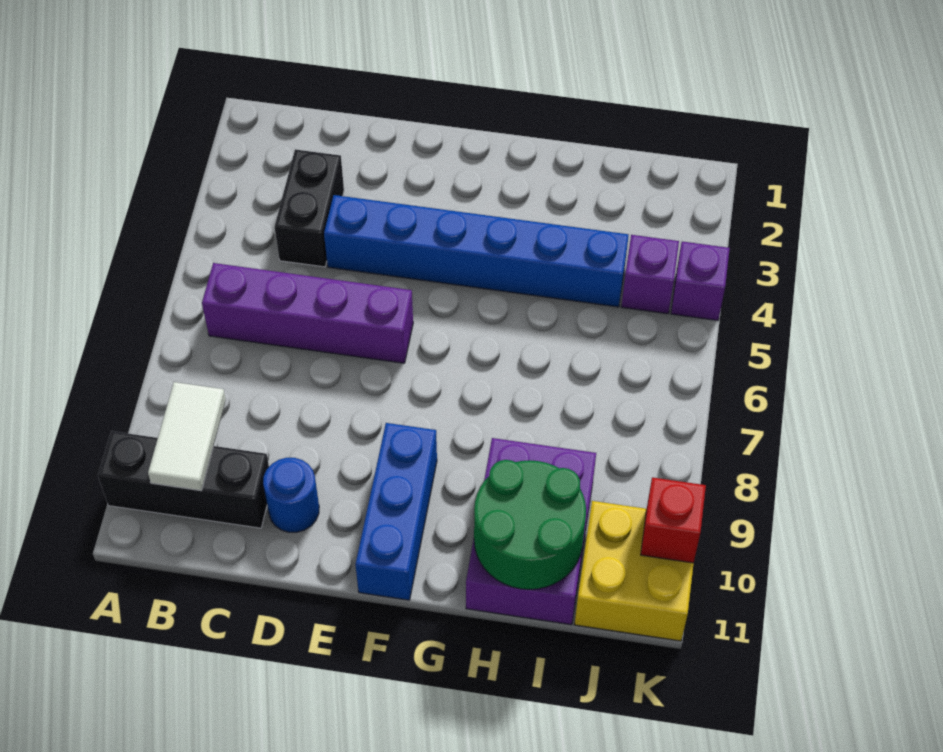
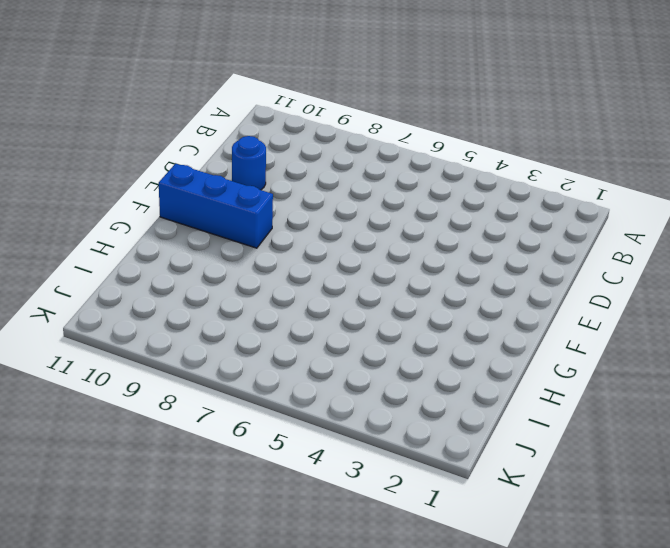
none -> black brick A10:C10 level 1
none -> purple brick B6:E6 level 1
none -> black brick C3:C4 level 1

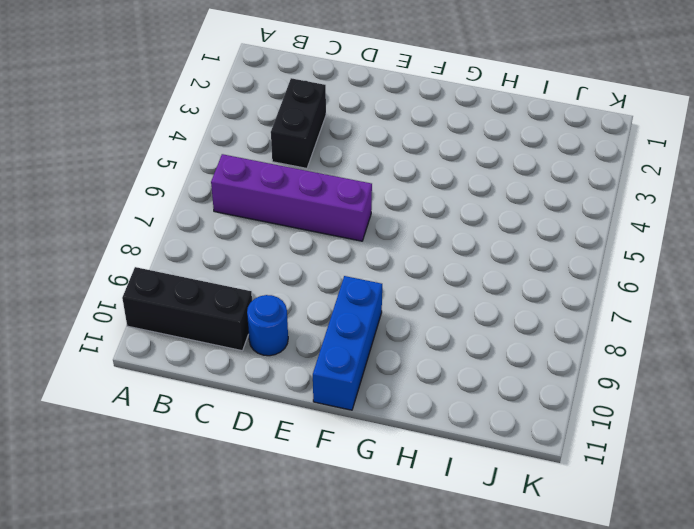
none -> blue brick D4:I4 level 1
none -> purple brick H9:I11 level 1
none -> purple brick J4 level 1

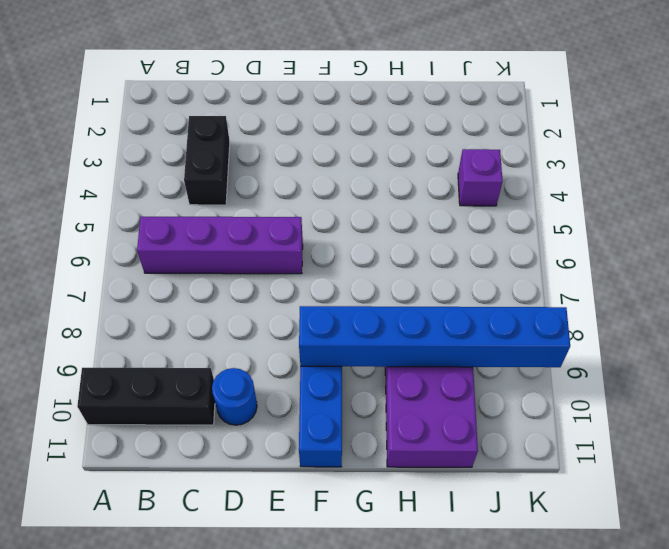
blue brick F9:K9 level 2 -> blue brick D4:I4 level 1
none -> yellow brick J10:K11 level 1
none -> purple brick K4 level 1
none -> white tile B9:B10 level 2

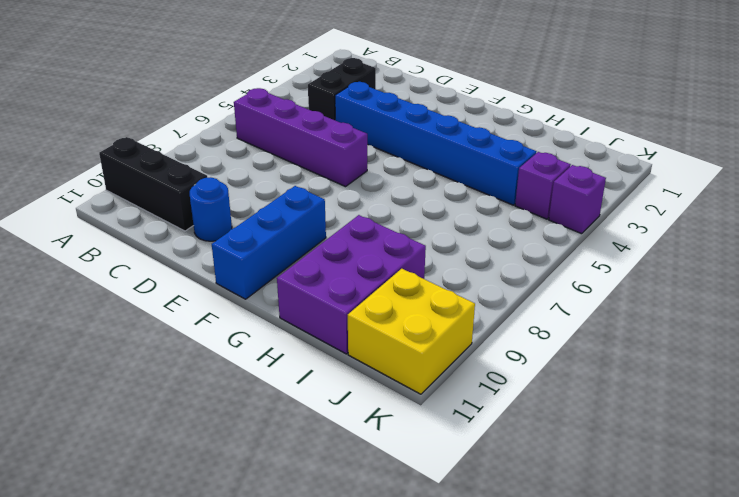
none -> white tile B9:B10 level 2
none -> green round brick H10:I11 level 2
none -> red brick K10 level 2

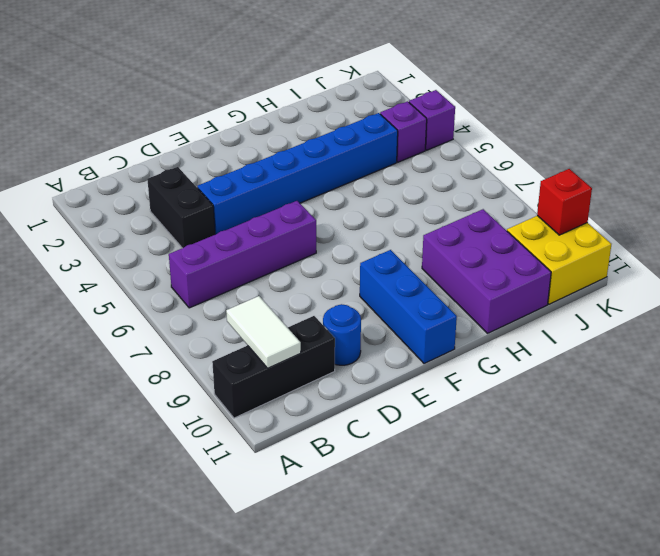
none -> green round brick H10:I11 level 2

